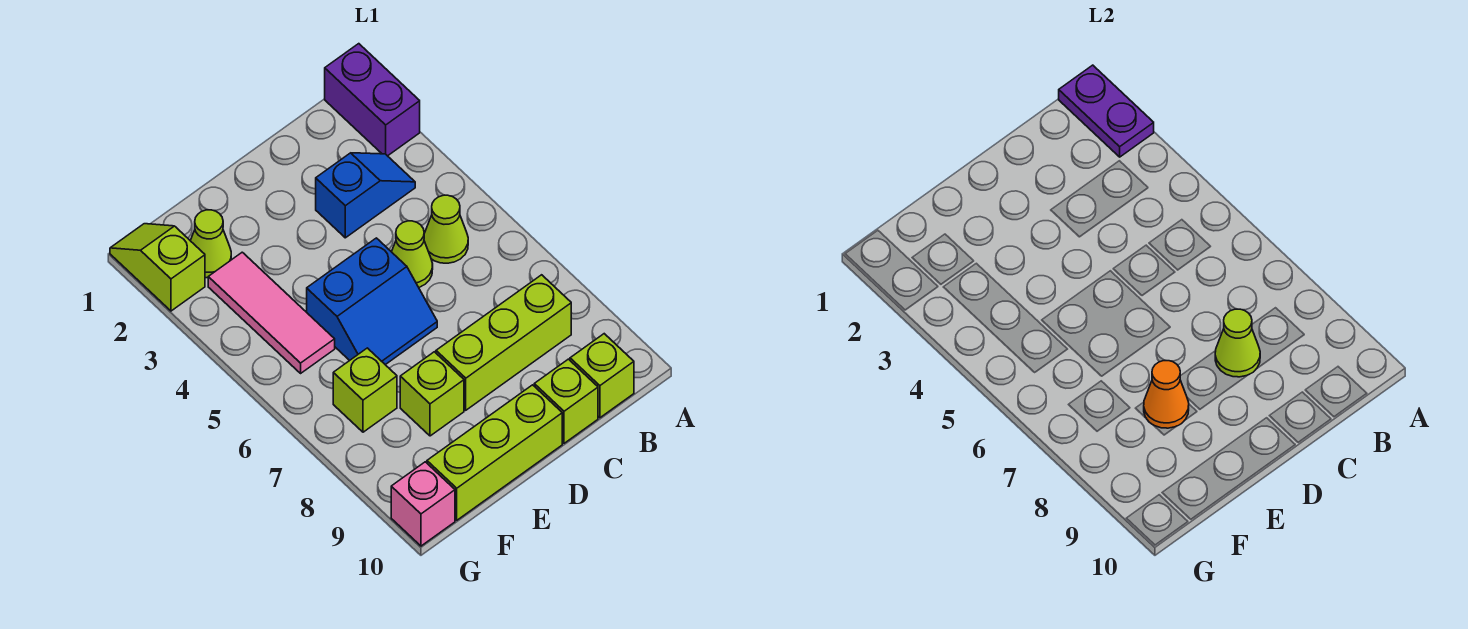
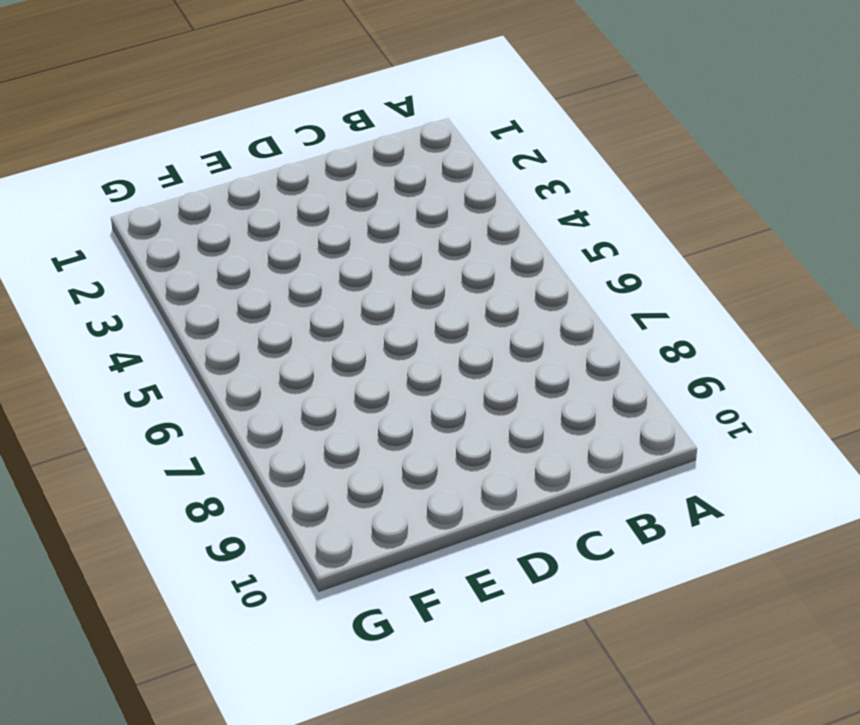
none -> purple brick A1:A2 level 1
none -> blue slope B3:C3 level 1 top C
none -> lime cone B5 level 1

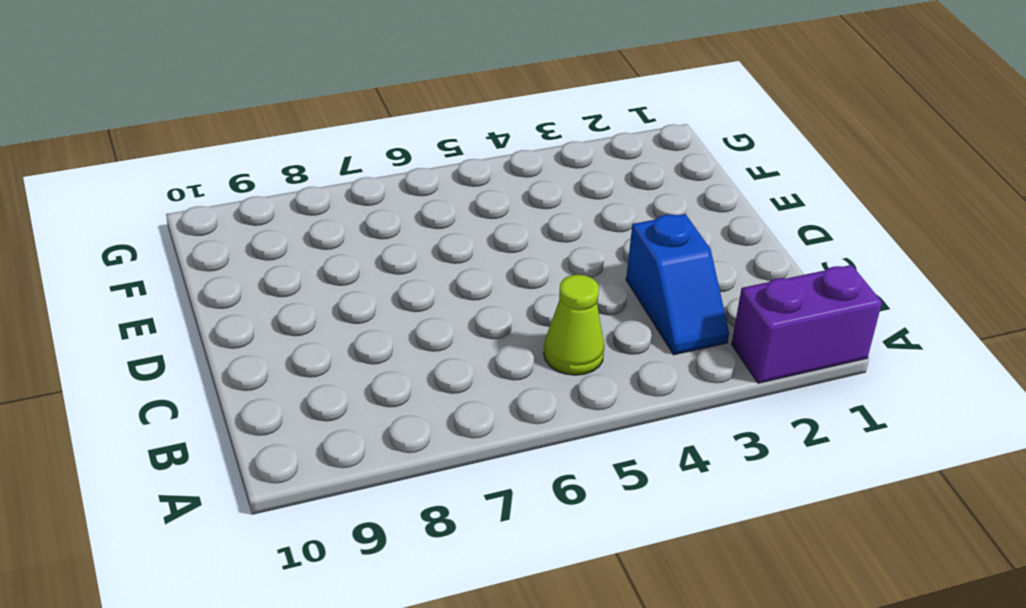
none -> lime brick B8:D8 level 1
none -> lime brick B10 level 1
none -> lime cone C5 level 1

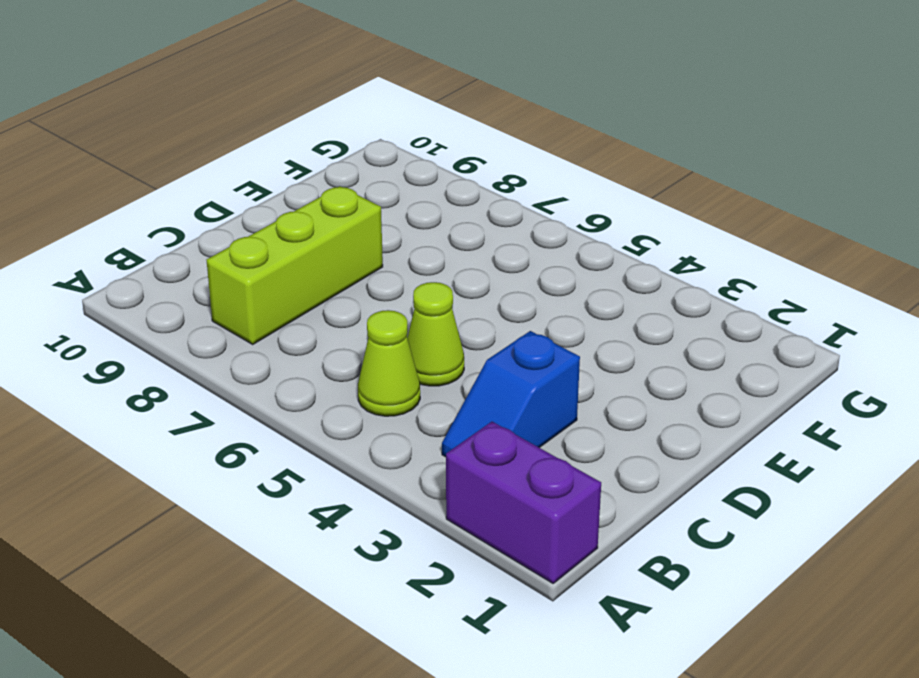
none -> lime brick B10 level 1
none -> lime brick C10 level 1
none -> blue slope D5:E6 level 1 top 5

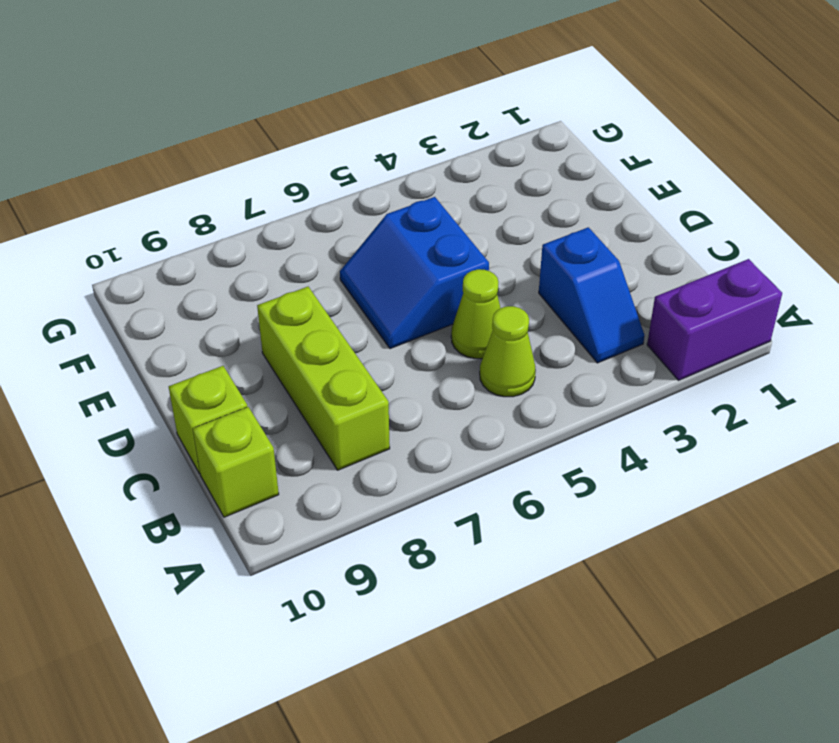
none -> lime brick D10:F10 level 1
none -> lime brick E8 level 1
none -> lime cone F2 level 1

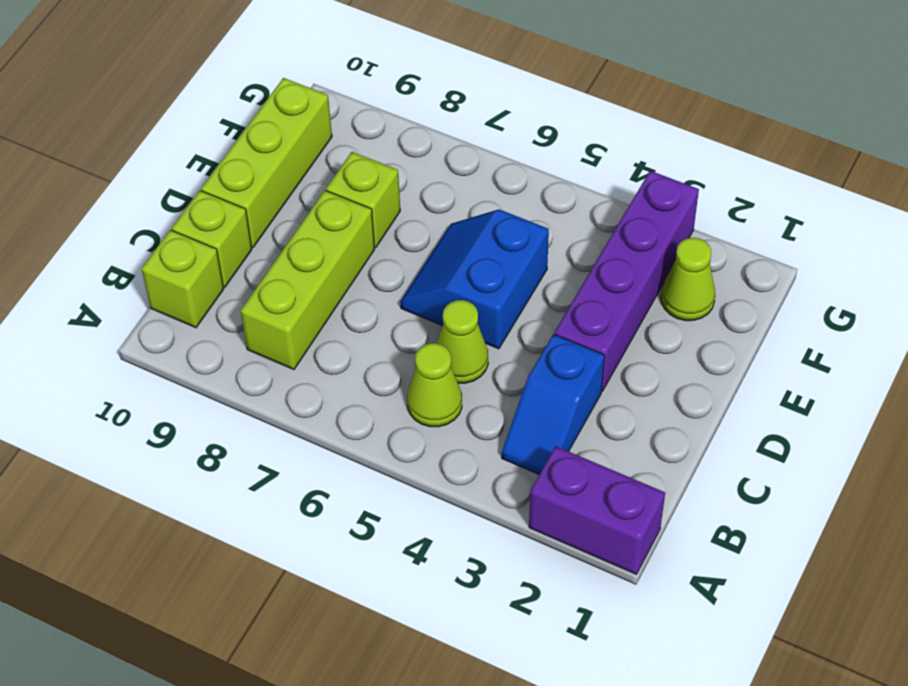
purple brick D3:G3 level 1 -> pink tile F3:F5 level 1
none -> lime brick F7 level 1
none -> lime slope G1:G2 level 1 top 2
none -> pink brick G10 level 1

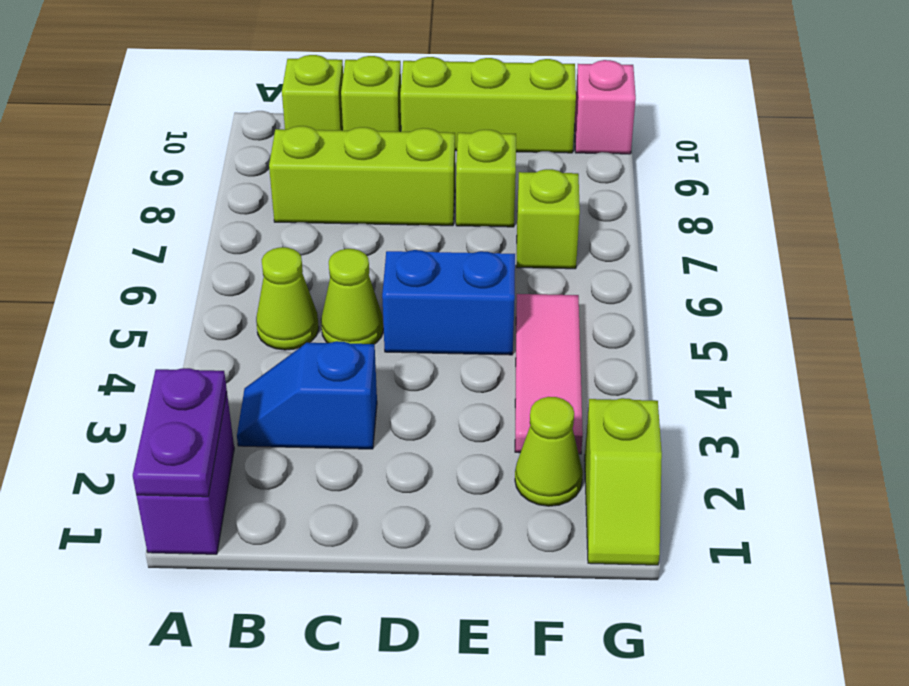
none -> lime cone C8 level 2
none -> orange cone E8 level 2

